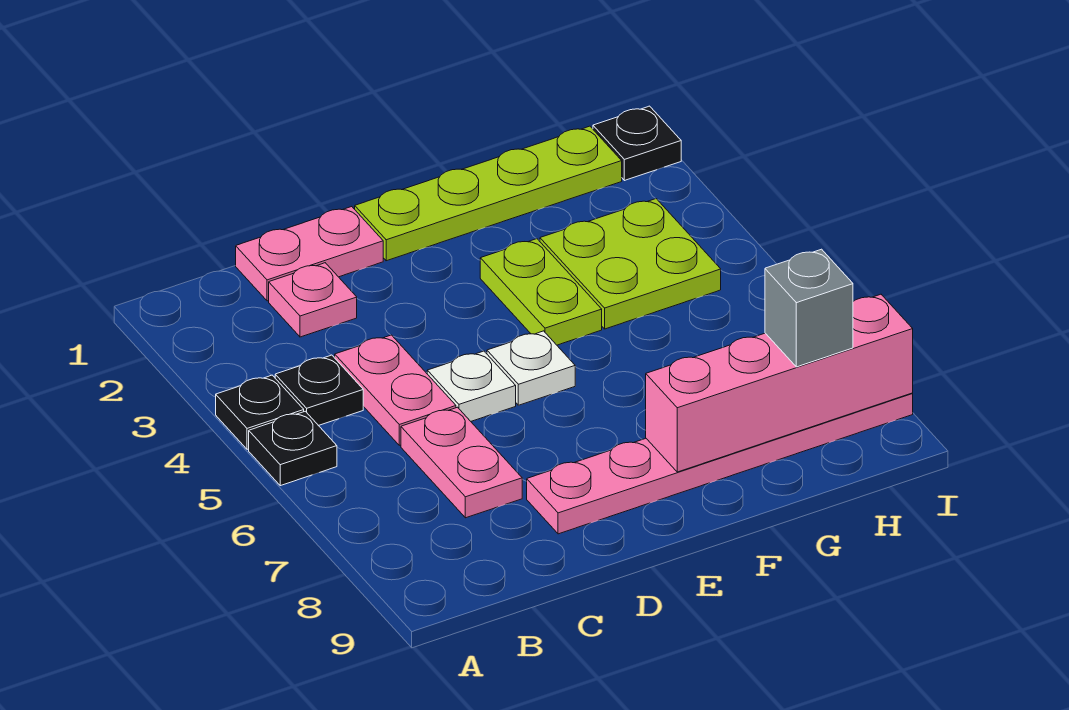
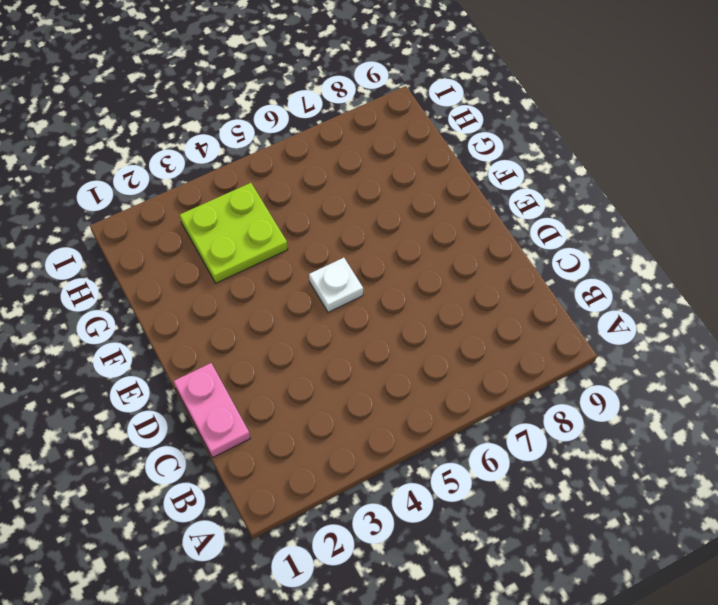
none -> black plate A4 level 1
none -> black plate A5 level 1
none -> black plate B4 level 1

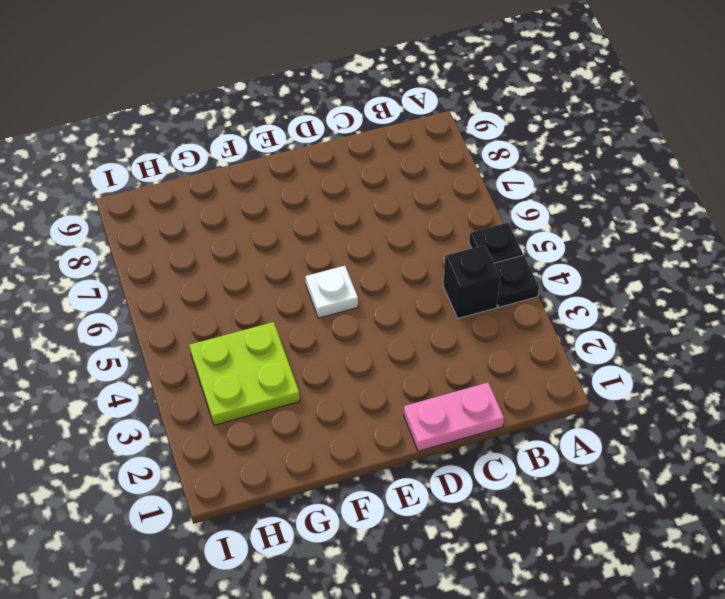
black brick B4 level 1 -> black plate B4 level 1
none -> pink plate C2 level 1
none -> pink plate C4:C5 level 1
none -> pink plate C6:C7 level 1

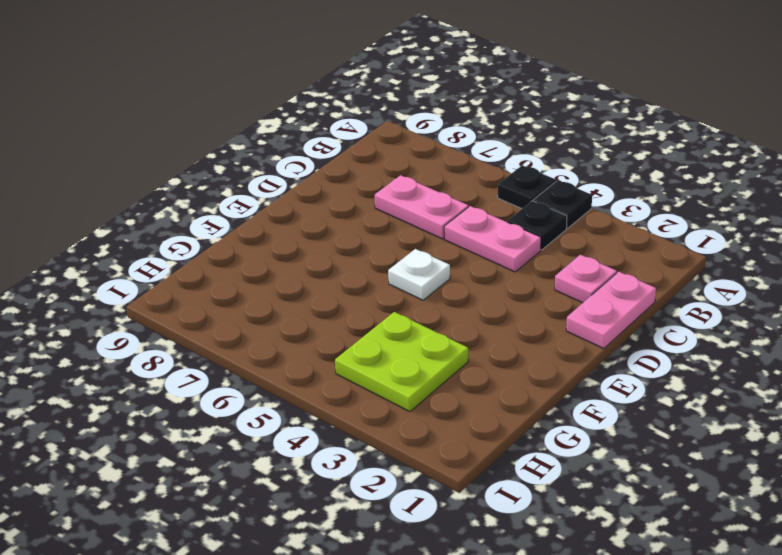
none -> white plate D5 level 1
none -> pink plate D8:I8 level 1
none -> lime plate E1:H1 level 1

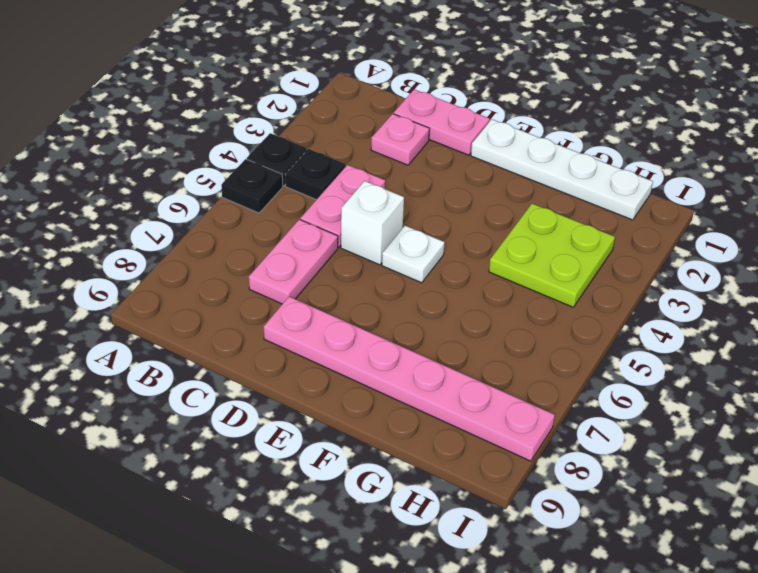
white brick D5 level 1 -> white plate D5 level 1
white plate E1:H1 level 1 -> lime plate E1:H1 level 1
none -> lime plate F3:F4 level 1
none -> black plate I1 level 1
none -> pink brick F8:I8 level 2

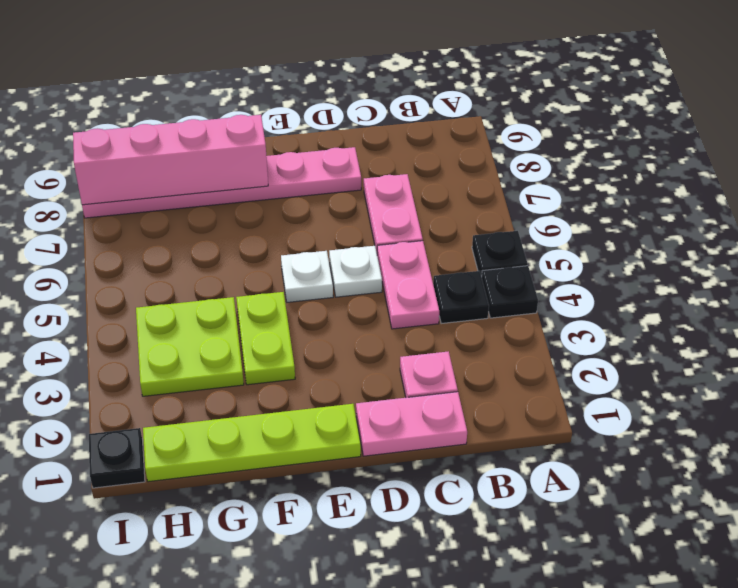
none -> grey brick H8 level 3

